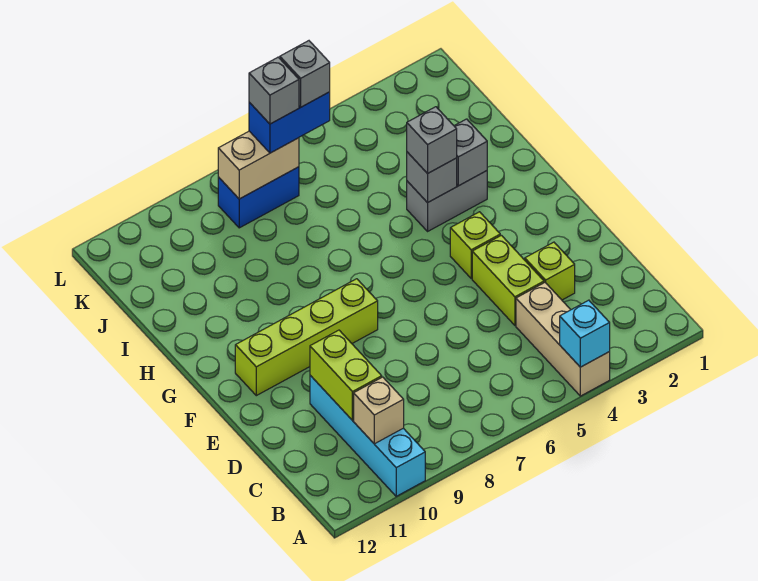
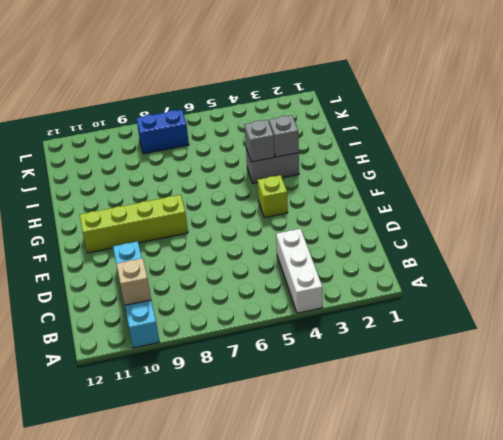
white brick A4:C4 level 1 -> tan brick A4:C4 level 1
none -> lime brick D3 level 1
none -> lime brick D4:E4 level 1
none -> cyan brick A4 level 2

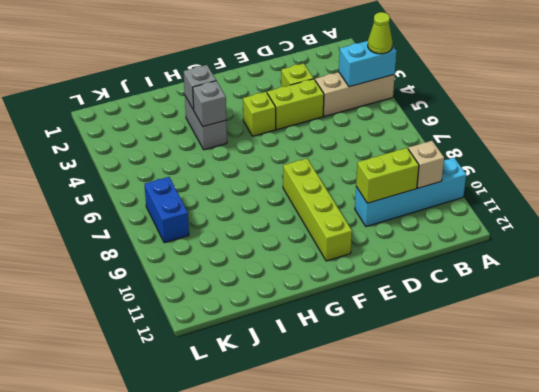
cyan brick A4:B4 level 2 -> cyan brick A4 level 2
lime cone A4 level 3 -> none
none -> tan brick K7:K8 level 2
none -> grey brick H4 level 3
none -> blue brick K6:K7 level 3

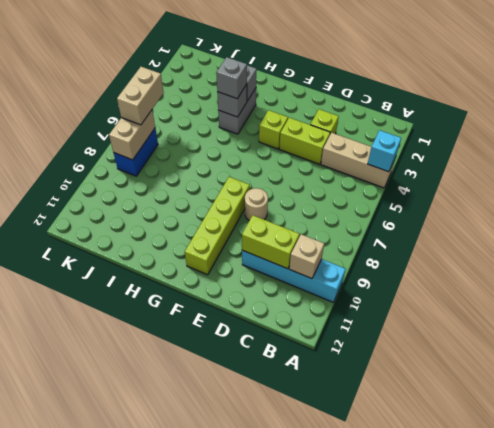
tan round brick E8 level 1 -> none
tan brick K6:K7 level 3 -> blue brick K6:K7 level 3
none -> grey brick K6 level 4
none -> grey brick K7 level 4

